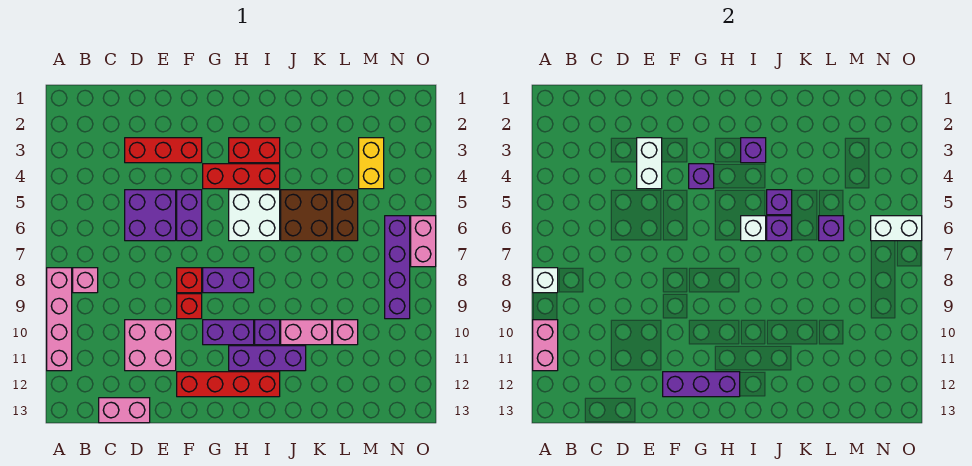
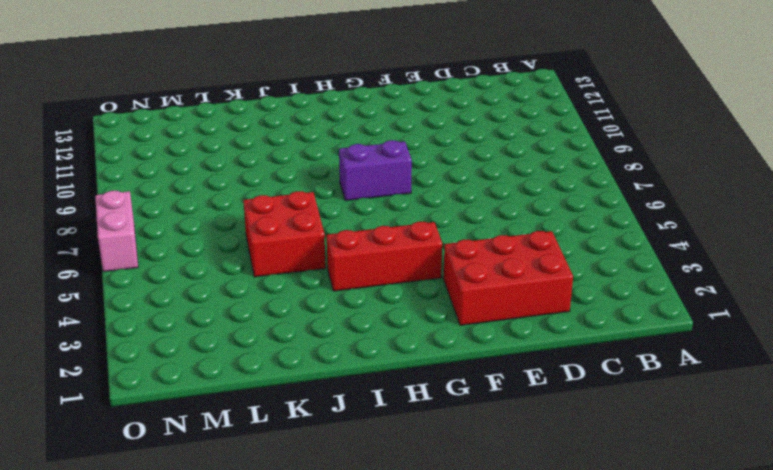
red brick D2:F3 level 1 -> red brick D3:F3 level 1
red brick J5:K6 level 1 -> brown brick J5:K6 level 1
none -> pink brick A8:A11 level 1
none -> pink brick B8 level 1
none -> pink brick C13:D13 level 1
none -> purple brick D5:E6 level 1

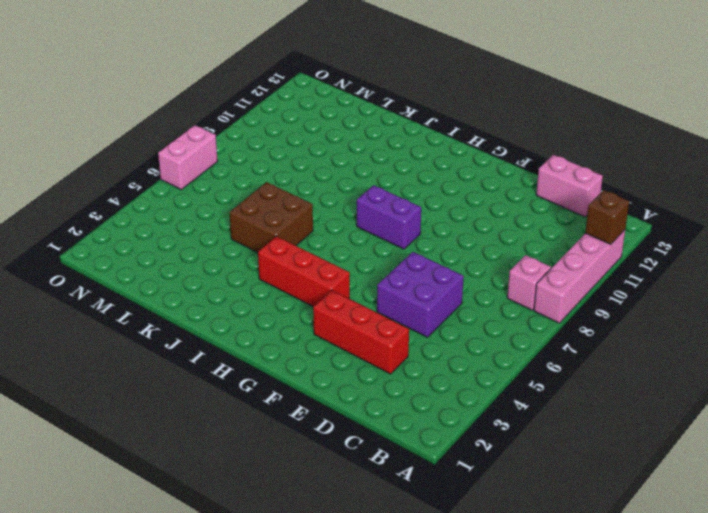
brown brick A11 level 2 -> pink brick A10:A11 level 2
none -> pink brick D10:E11 level 1
none -> purple brick F5:F6 level 1
none -> red brick F8 level 1
none -> red brick F9 level 1

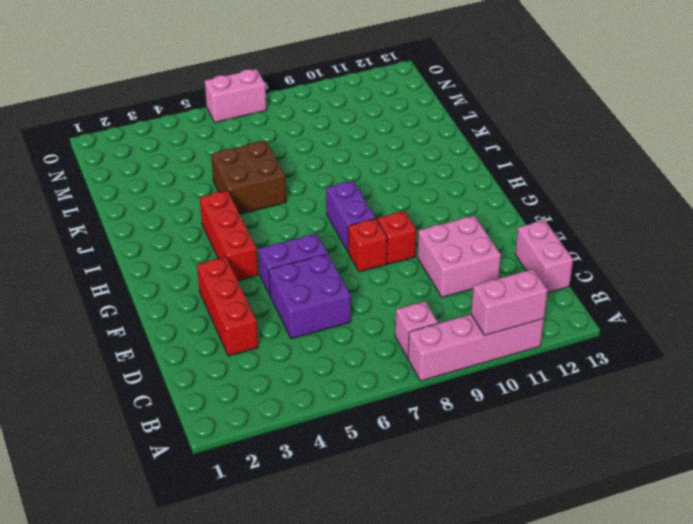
none -> red brick F12:I12 level 1
none -> purple brick G10:H10 level 1
none -> red brick H3:I3 level 1
none -> white brick H5:I6 level 1

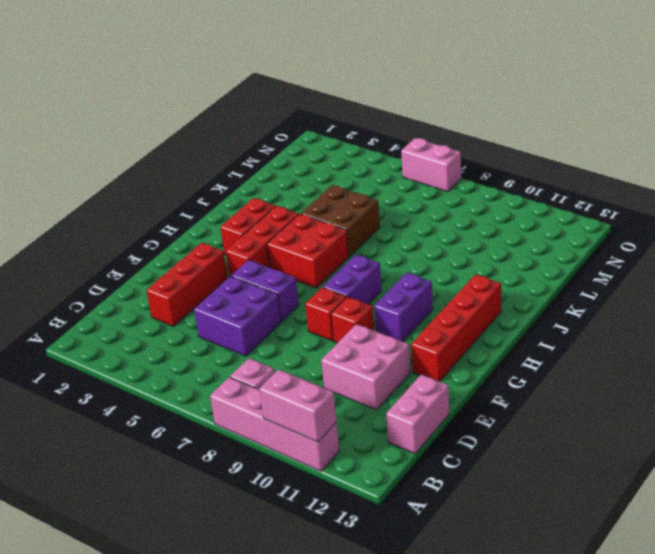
red brick H5:I6 level 1 -> white brick H5:I6 level 1
none -> purple brick H11:J11 level 1
none -> purple brick I10 level 1
none -> pink brick J10:K10 level 1
none -> brown brick L5:L6 level 1

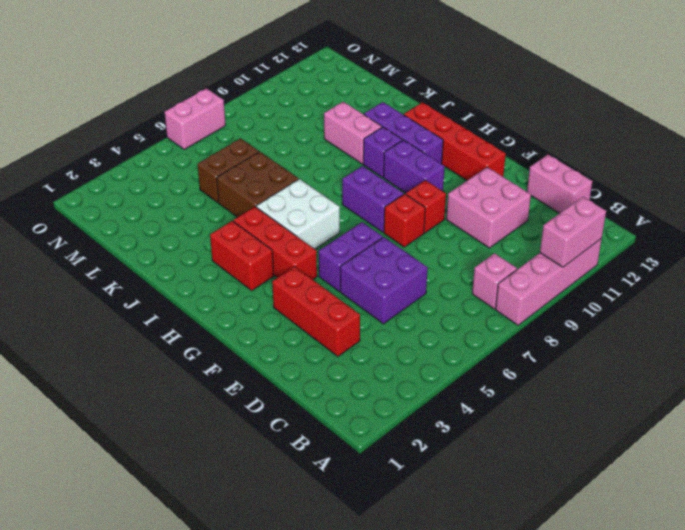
none -> pink brick L10 level 1
none -> yellow brick M3:M4 level 1
none -> purple brick N6:N9 level 1
none -> white brick A8 level 2

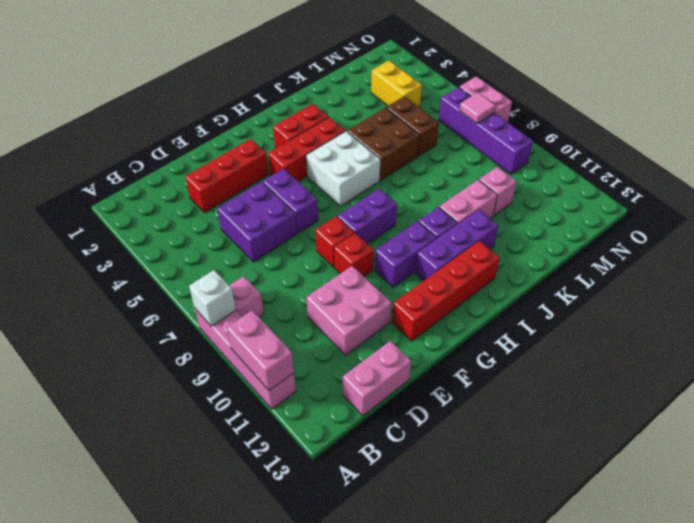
pink tile N7 level 2 -> none
none -> white brick E3:E4 level 2
none -> purple brick F12:H12 level 2
none -> purple brick G4 level 2
none -> purple brick I3 level 2

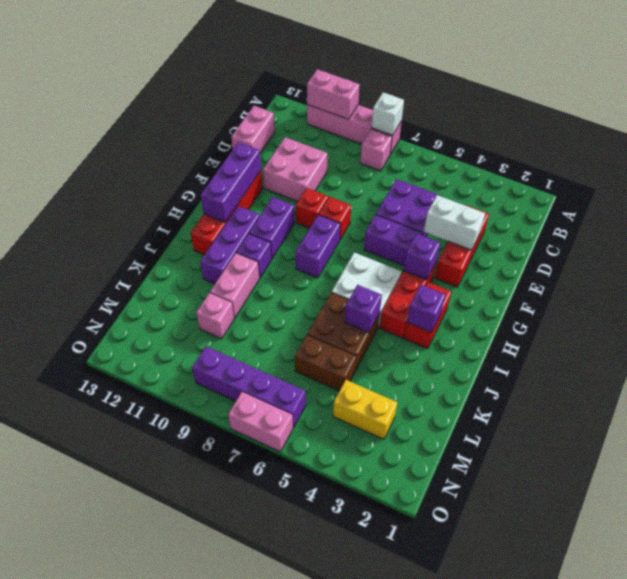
none -> white brick I6 level 2
none -> purple brick J6 level 2
none -> purple brick L6 level 2
none -> white brick N6:O6 level 2

